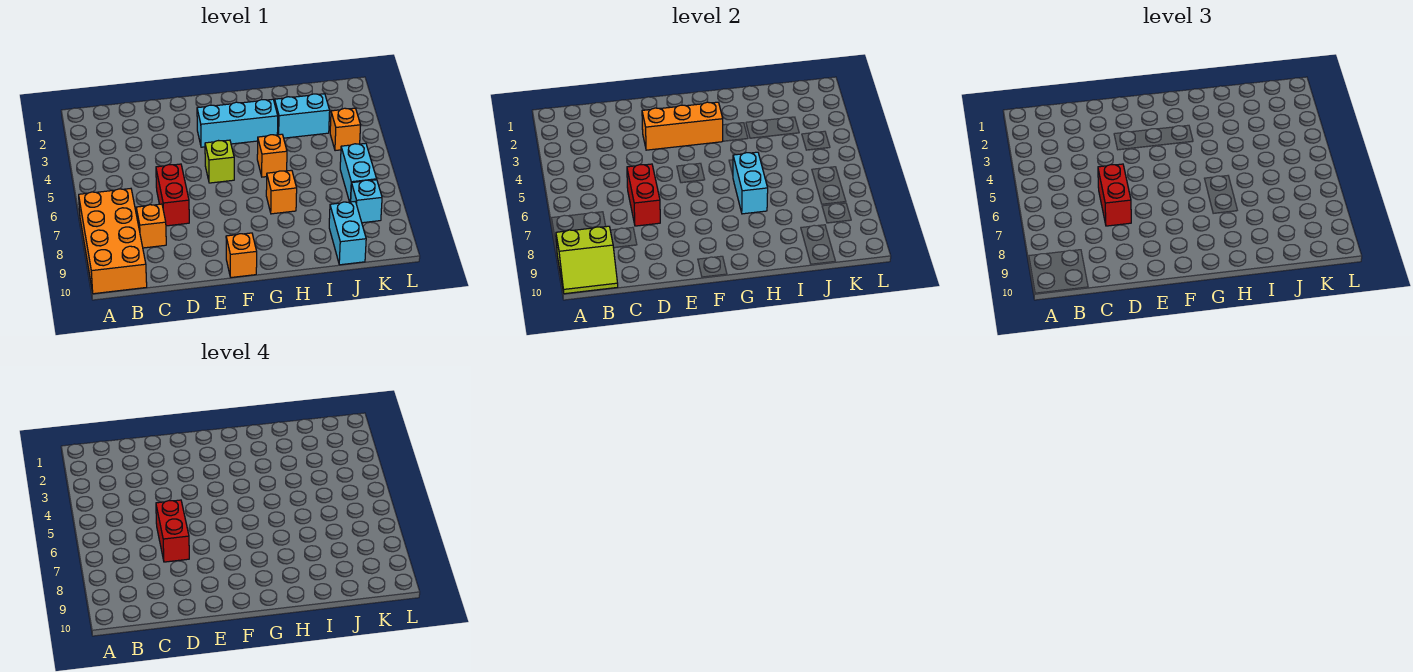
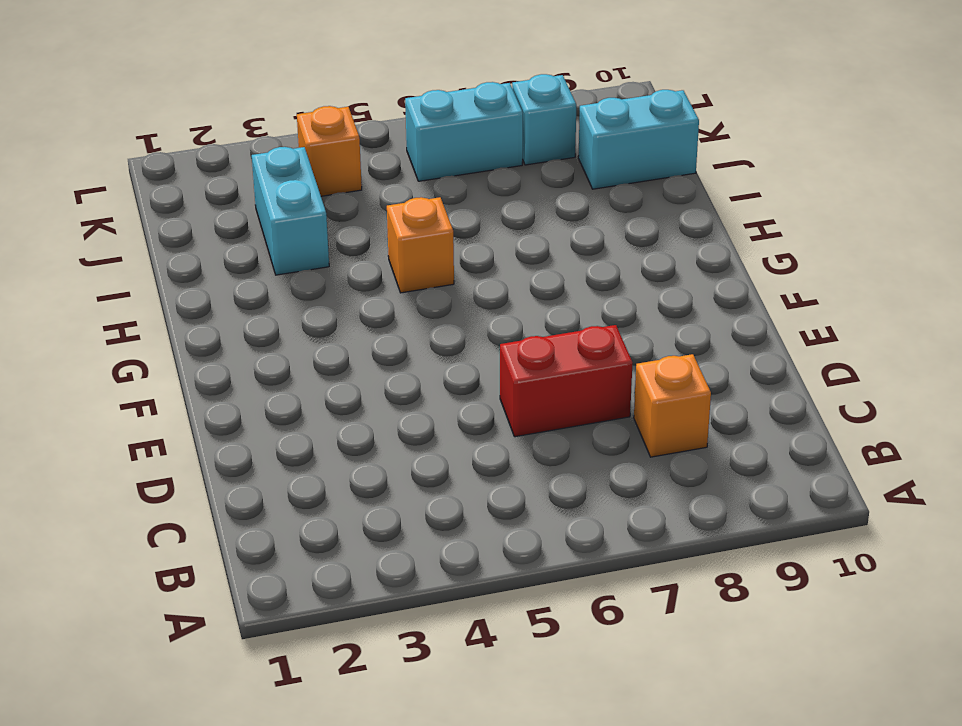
none -> orange brick A7:B10 level 1
none -> cyan brick F3:H3 level 1
none -> lime brick F5 level 1

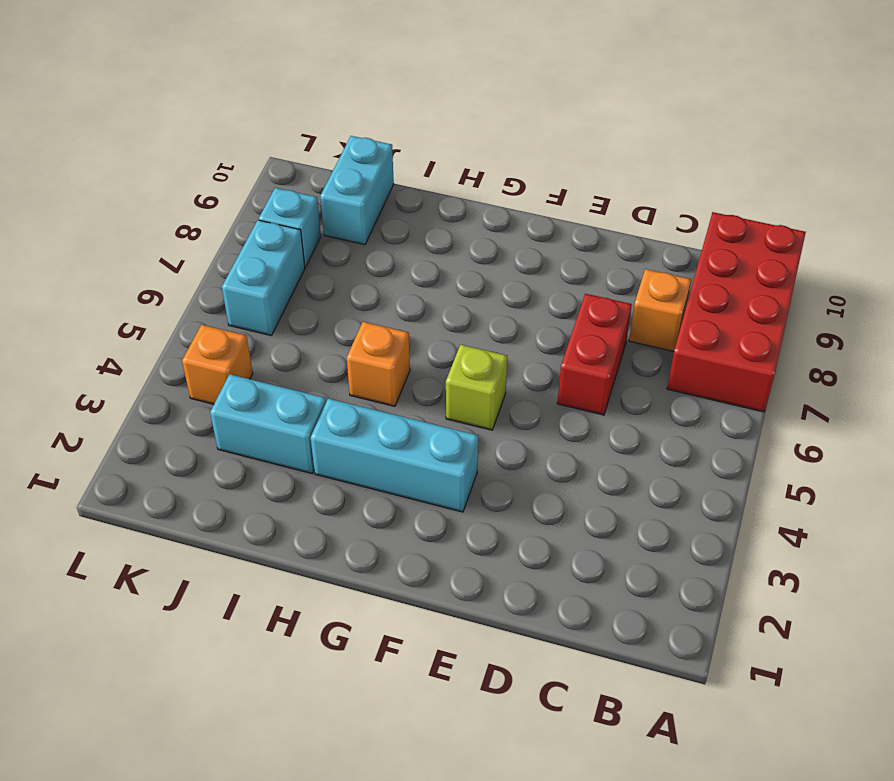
red brick A7:B10 level 1 -> orange brick A7:B10 level 1
none -> orange brick F10 level 1
none -> orange brick H7 level 1
none -> lime slope A9:B10 level 2 top 9

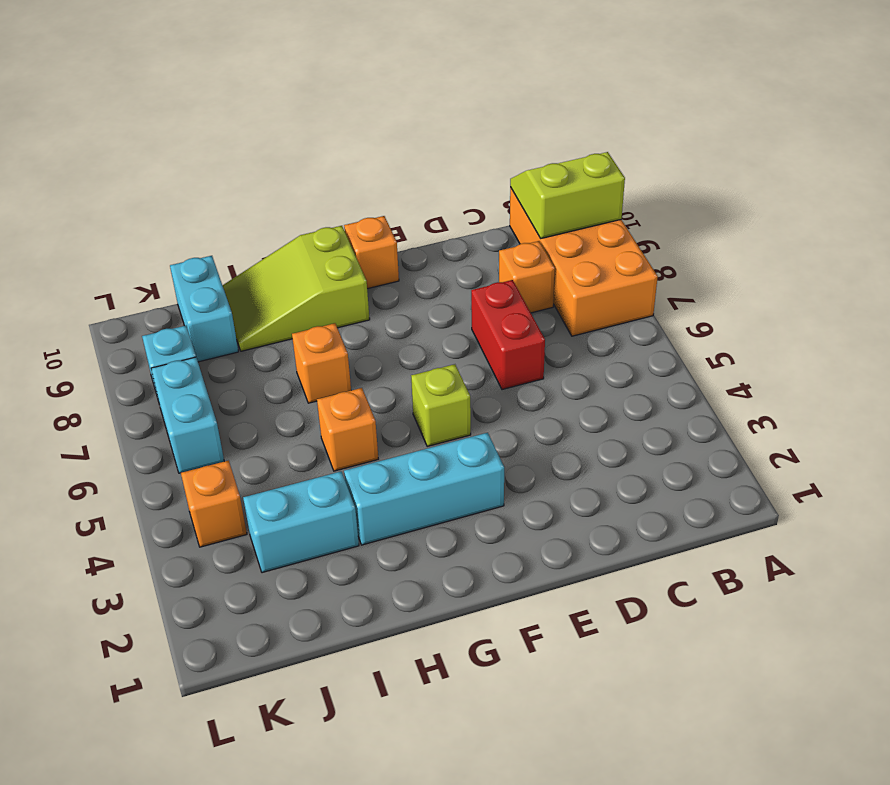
lime slope G9:I10 level 1 top G -> none
none -> red brick D6:D7 level 2
none -> orange brick E3:G3 level 2
none -> cyan brick H6:H7 level 2

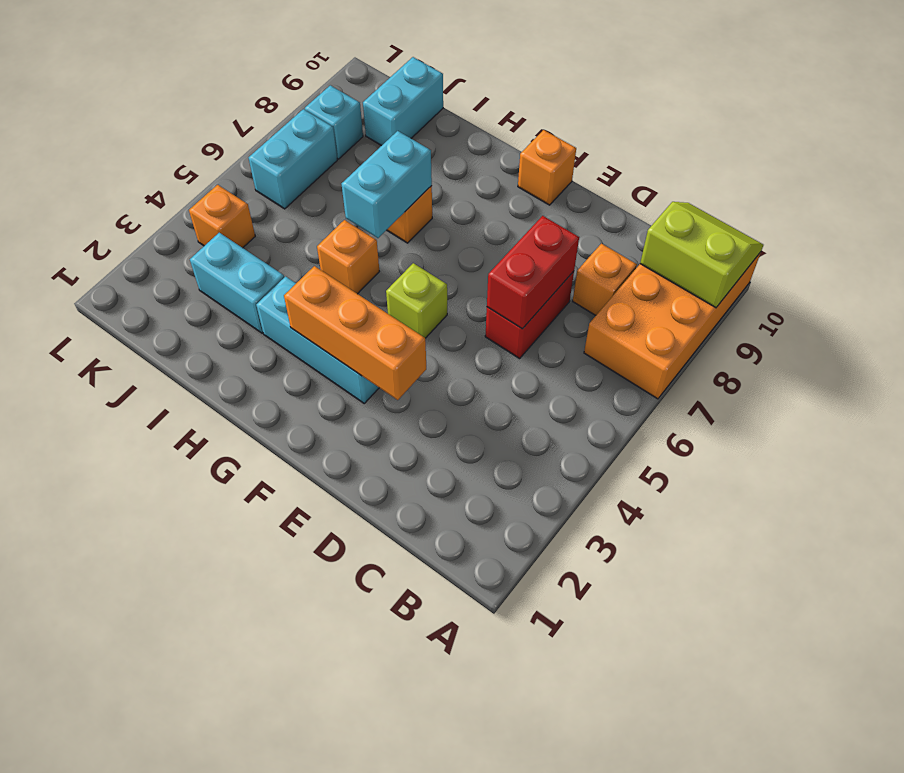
none -> red brick D6:D7 level 3
none -> red brick D6:D7 level 4

